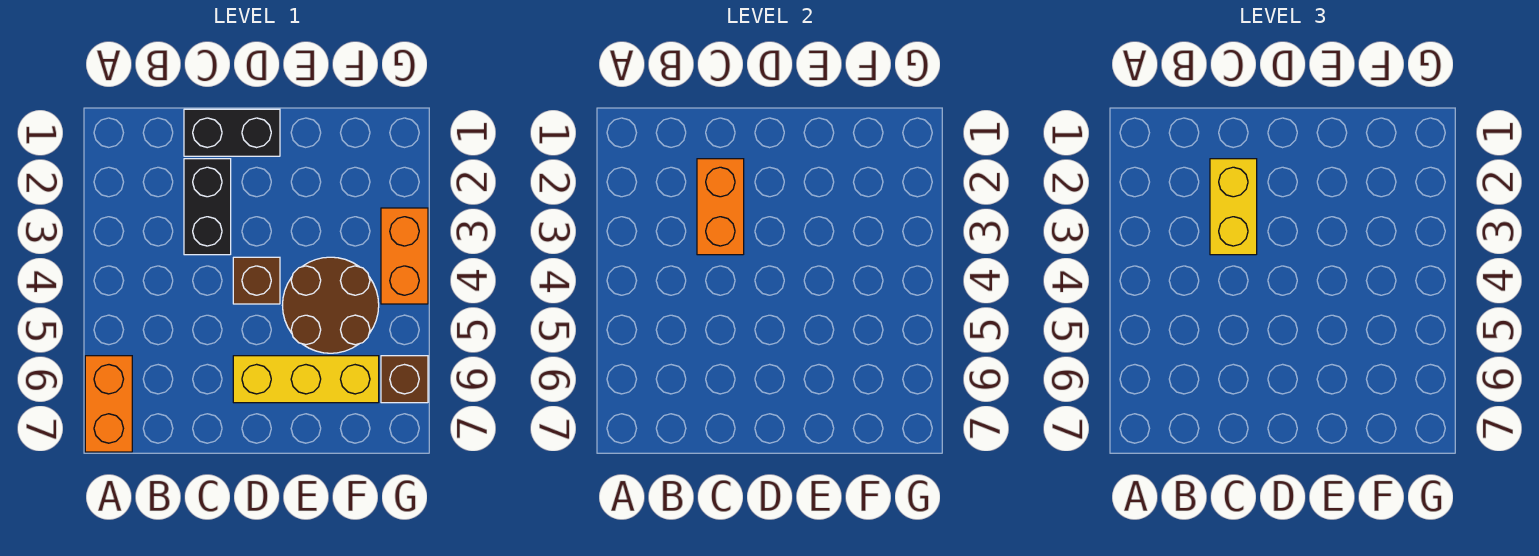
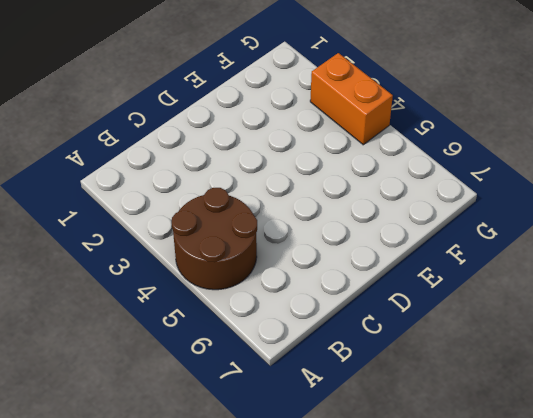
brown round brick A4:B5 level 1 -> brown round brick E4:F5 level 1
none -> orange brick A6:A7 level 1
none -> black brick C1:D1 level 1

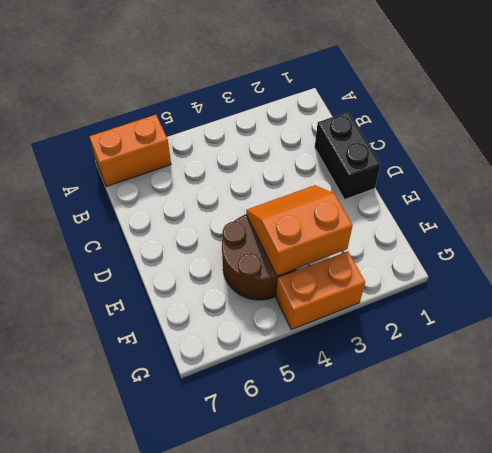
orange slope E3:F4 level 2 top F -> none
none -> black brick C2:C3 level 1
none -> brown brick D4 level 1

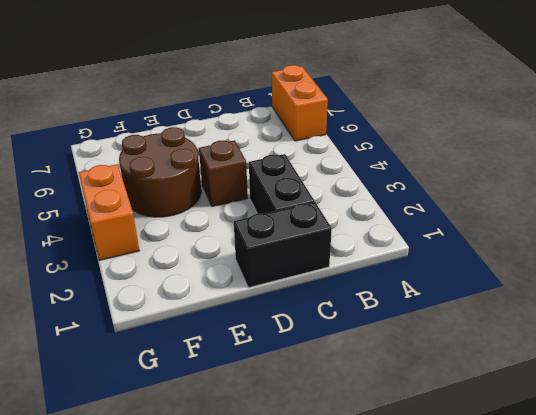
none -> yellow brick D6:F6 level 1
none -> brown brick G6 level 1

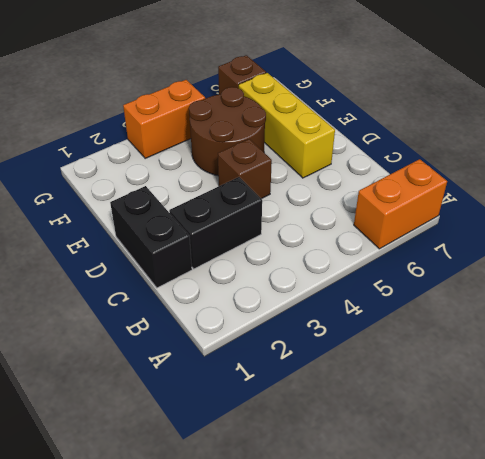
none -> orange brick C2:C3 level 2
none -> yellow brick C2:C3 level 3

